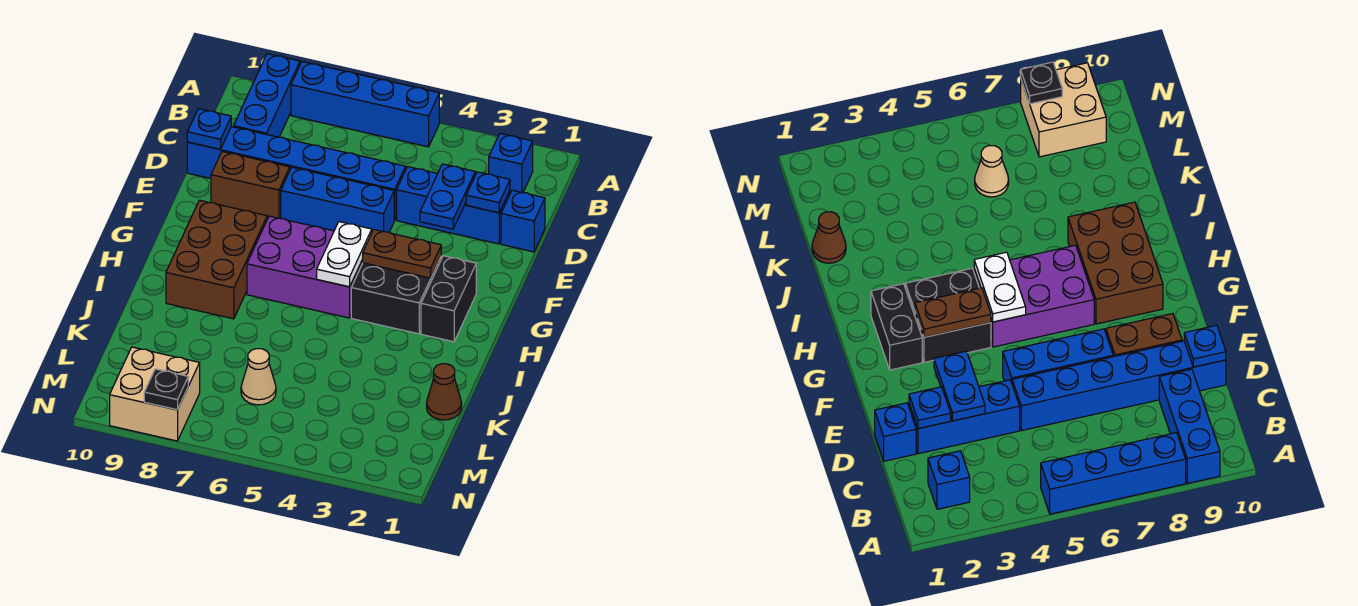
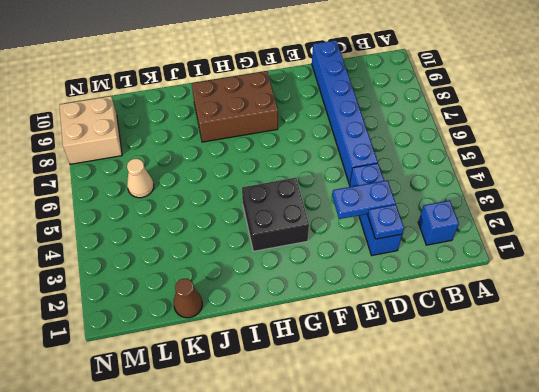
none -> blue brick A5:A8 level 1
none -> blue brick A9:C9 level 1
none -> blue brick D1 level 1

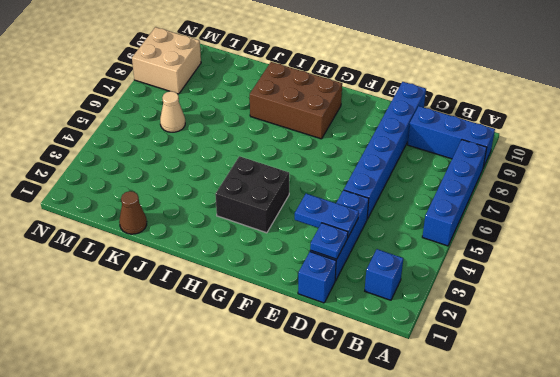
none -> blue brick E5:E7 level 1
none -> brown brick E8:E9 level 1
none -> black brick G2:H2 level 1

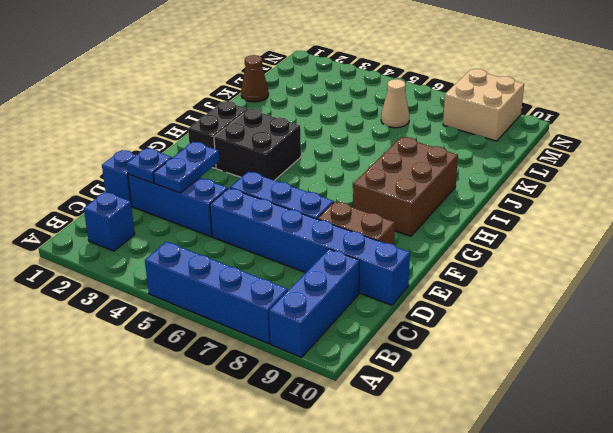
none -> purple brick G5:H7 level 1
none -> blue plate D10 level 2
none -> brown plate G3:G4 level 2

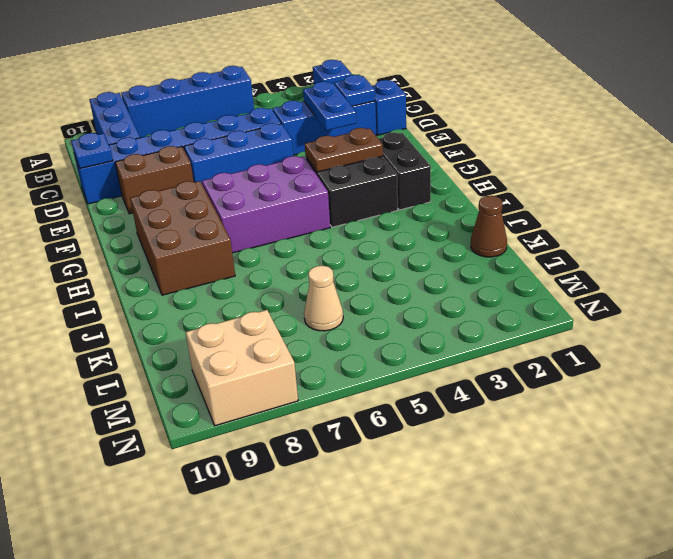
none -> white plate G5:H5 level 2
none -> black plate N8 level 2

